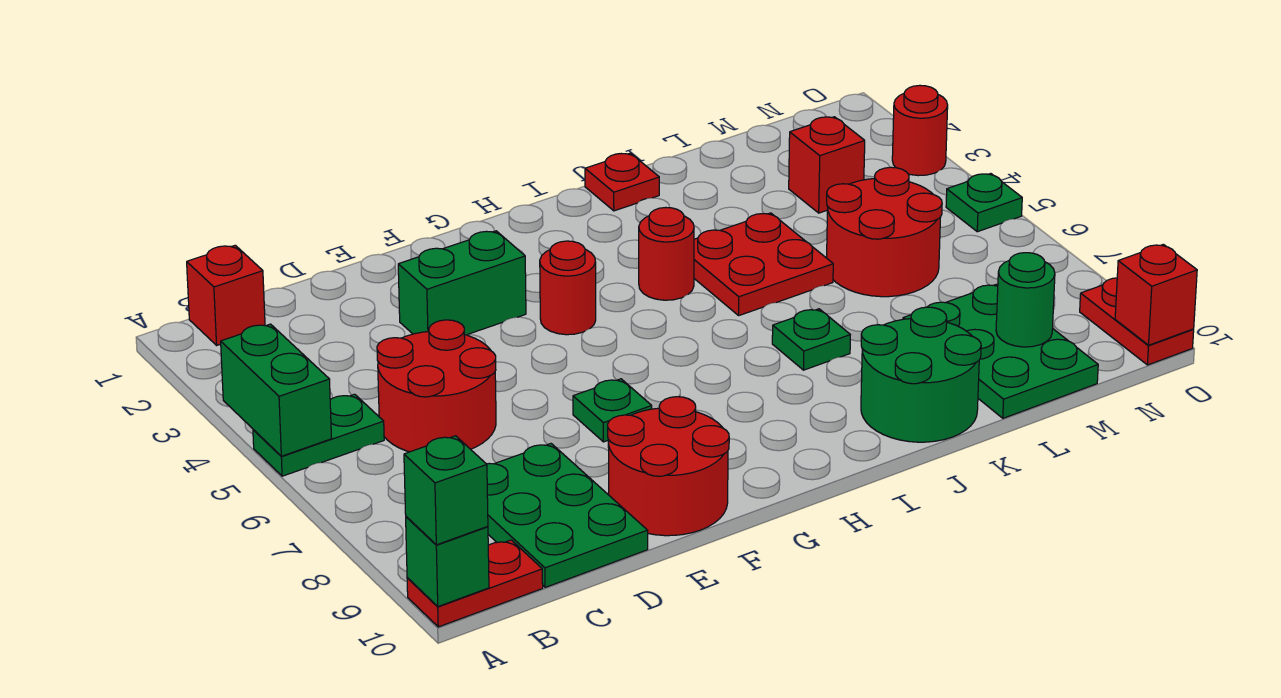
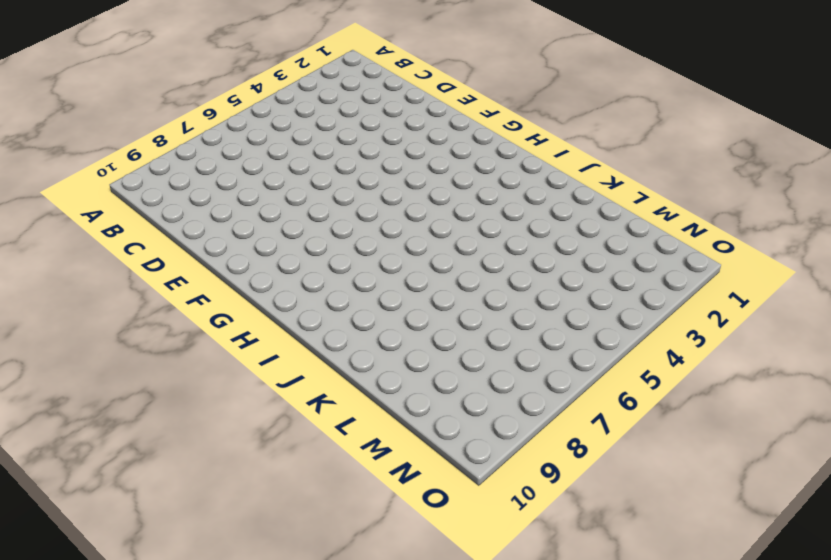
none -> green plate A5:B5 level 1
none -> red plate A10:B10 level 1
none -> red brick B1 level 1

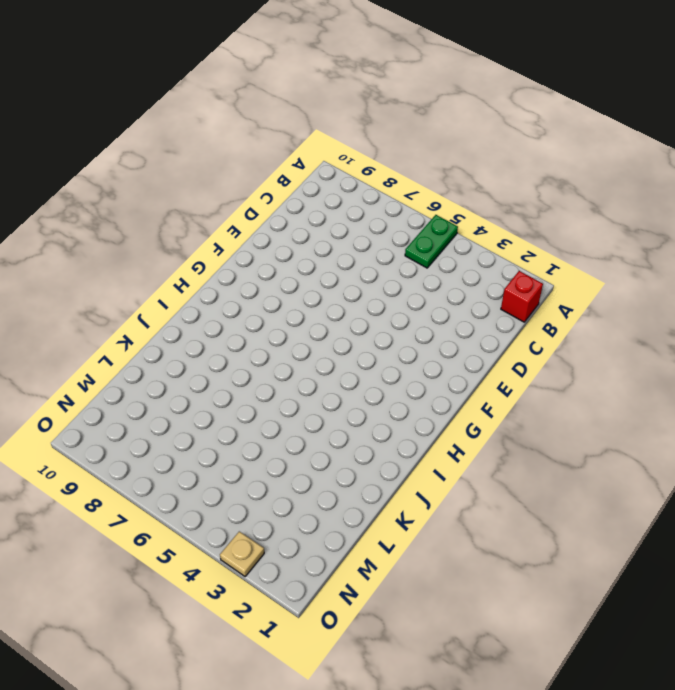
tan plate O3 level 1 -> red round brick O3 level 1
none -> red plate A10:B10 level 1
none -> red round brick C5:D6 level 1
none -> green plate C8:D10 level 1

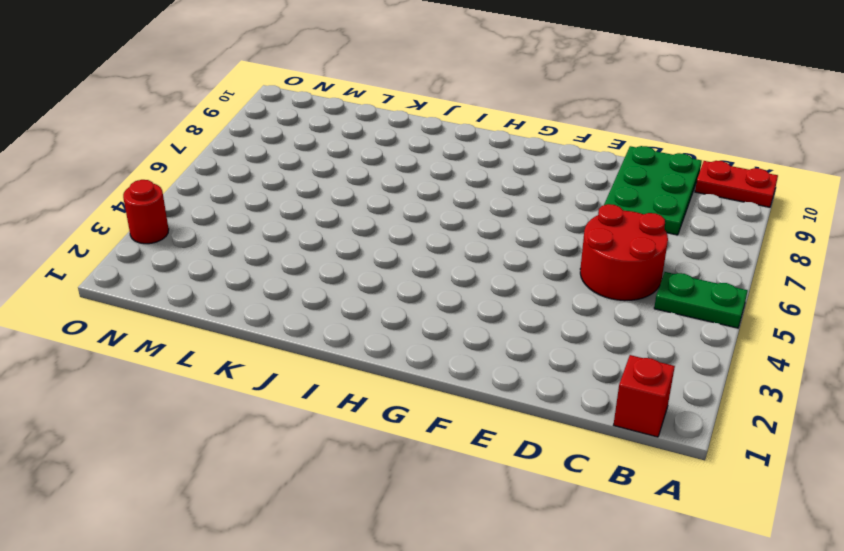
none -> green brick E3:F3 level 1
none -> red round brick E9:F10 level 1
none -> green plate F7 level 1

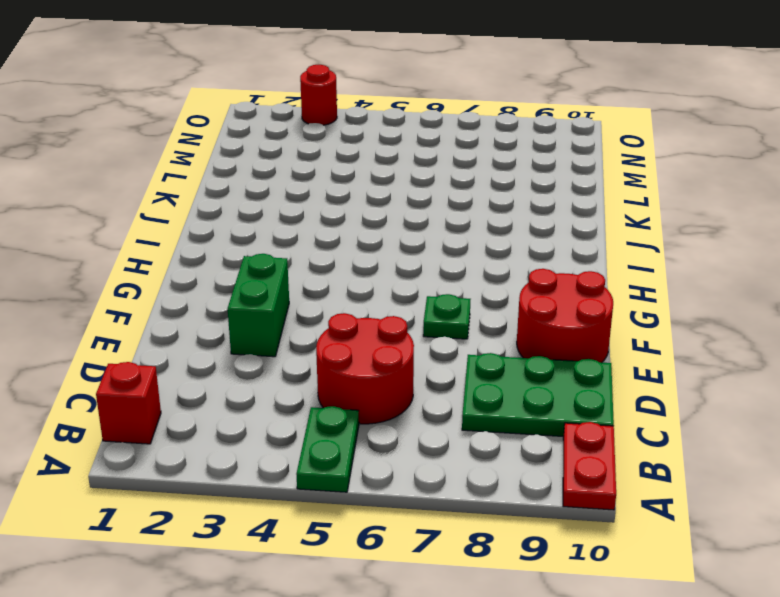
none -> red round brick G4 level 1
none -> red round brick I4 level 1
none -> red plate J1 level 1

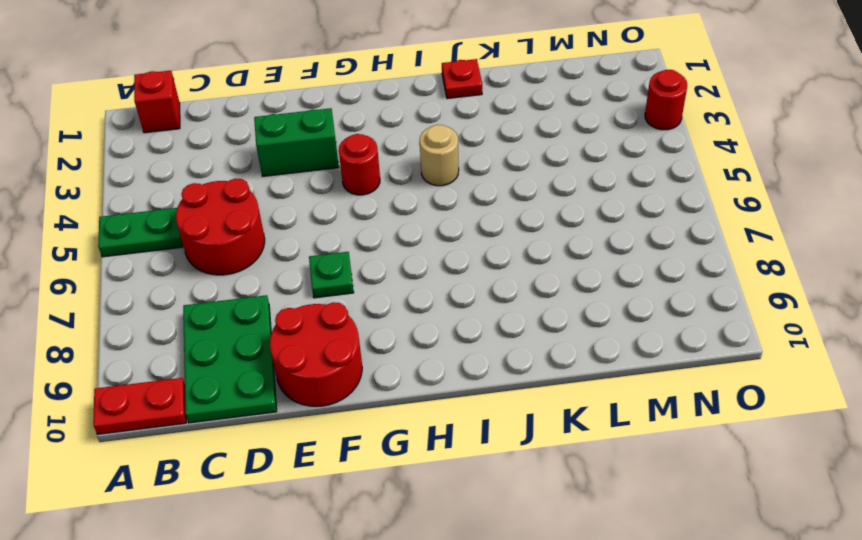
tan round brick I4 level 1 -> red round brick I4 level 1
none -> red plate J4:K5 level 1
none -> green plate J7 level 1
none -> green round brick J9:K10 level 1

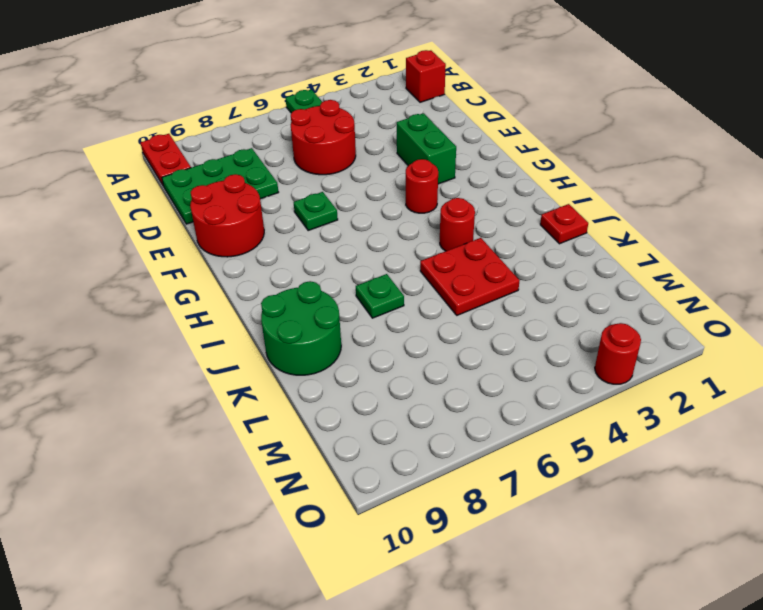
none -> red round brick L5:M6 level 1
none -> green plate L8:M10 level 1
none -> red brick M3 level 1

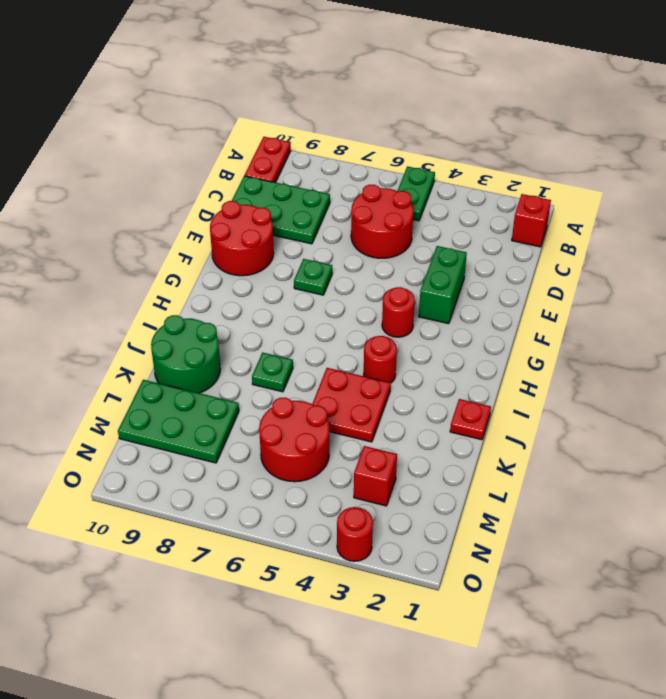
none -> green plate O5 level 1
none -> red plate O9:O10 level 1
none -> green brick A4:A5 level 2

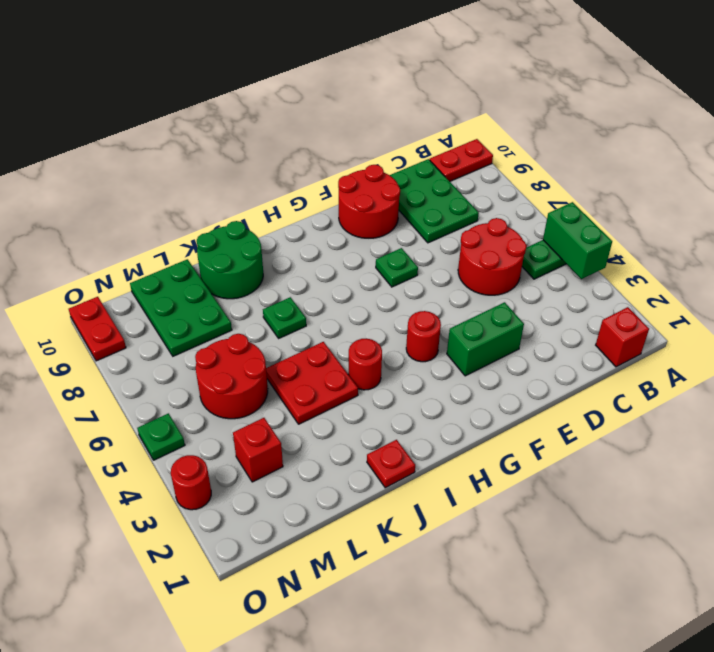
none -> green brick A10 level 2
none -> green round brick M9 level 2
none -> red brick O10 level 2

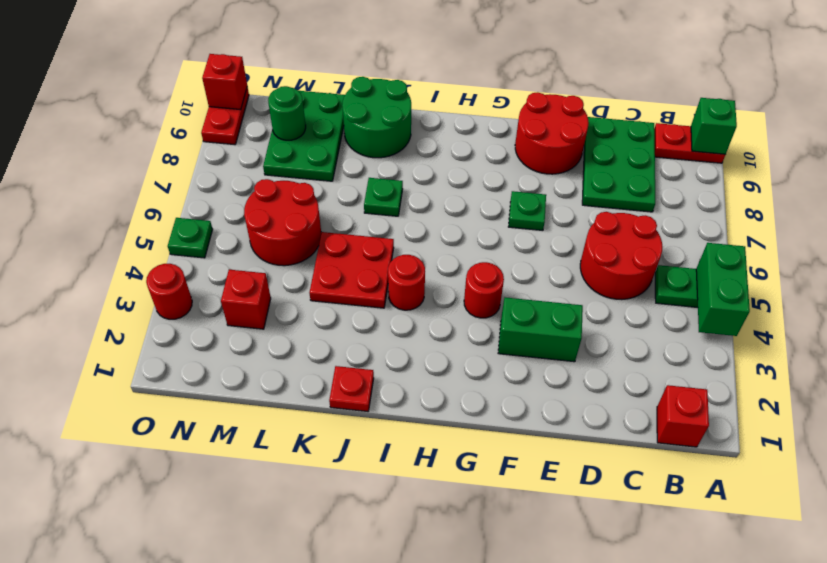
none -> green brick A10 level 3

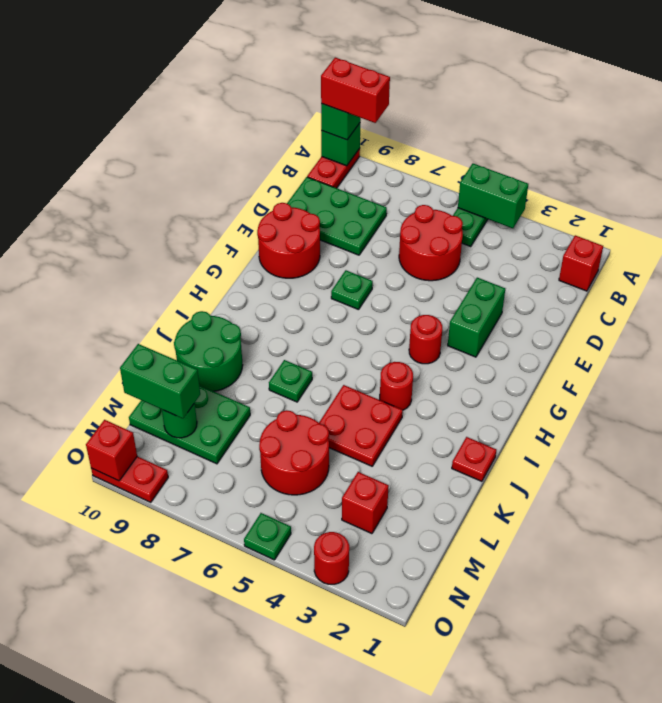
red brick A9:A10 level 4 -> none
green brick M9:M10 level 3 -> none

